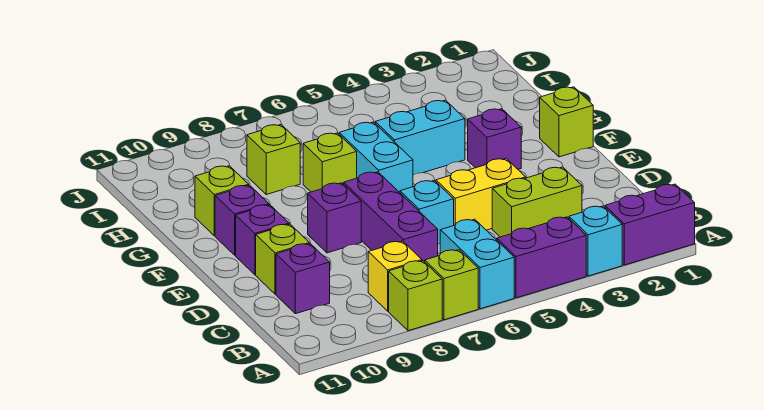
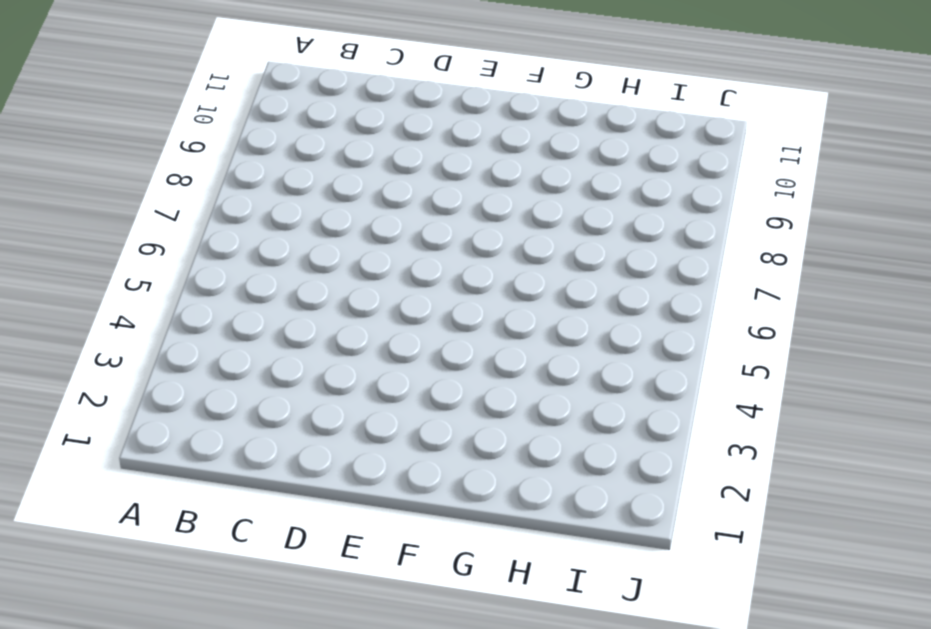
none -> purple brick A1:A2 level 1
none -> cyan brick A3 level 1
none -> purple brick A4:A5 level 1

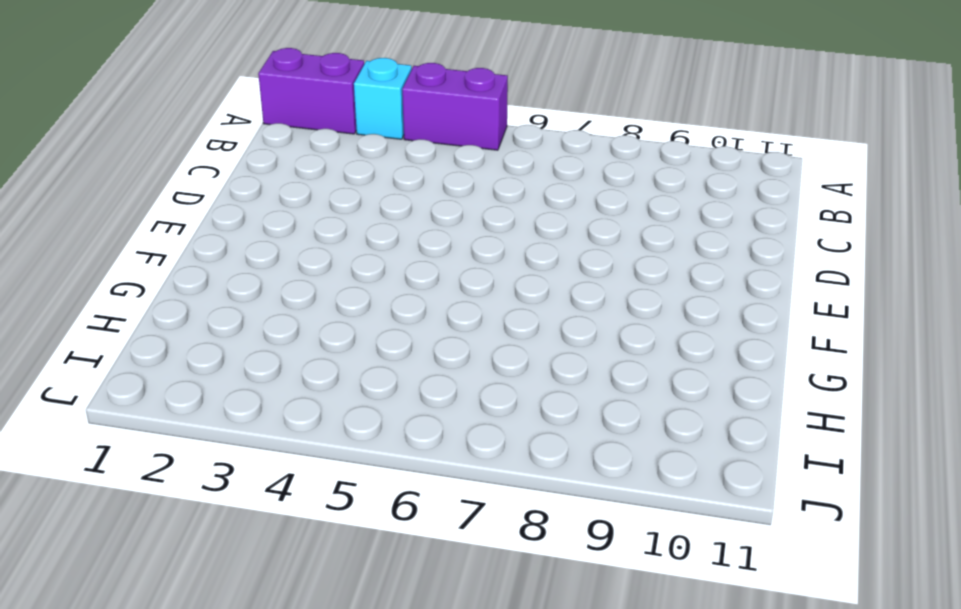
none -> cyan brick A6:B6 level 1
none -> lime brick A7 level 1
none -> lime brick A8 level 1

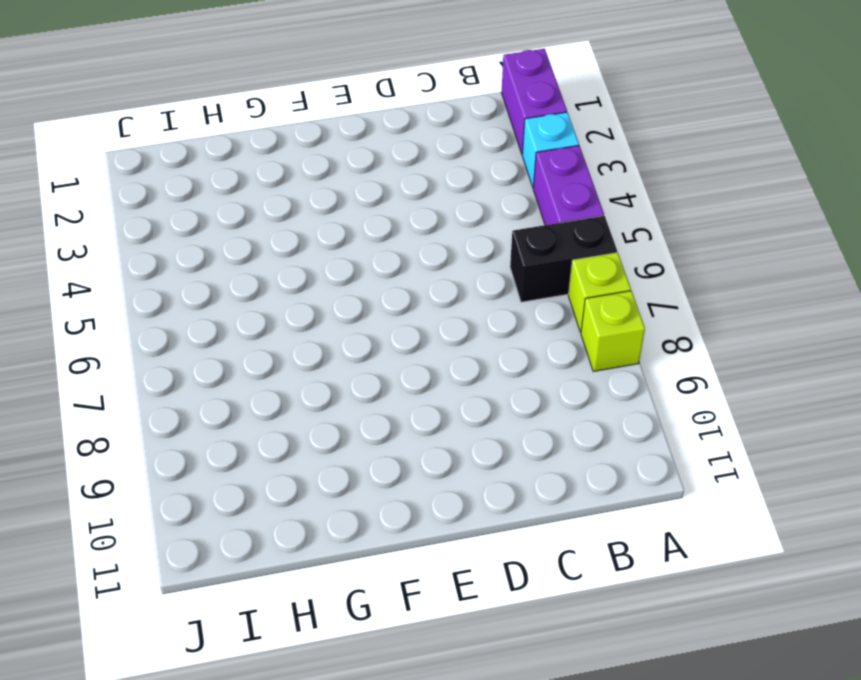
black brick A6:B6 level 1 -> cyan brick A6:B6 level 1
none -> yellow brick B8 level 1
none -> lime brick C3:C4 level 1
none -> purple brick C7:E7 level 1

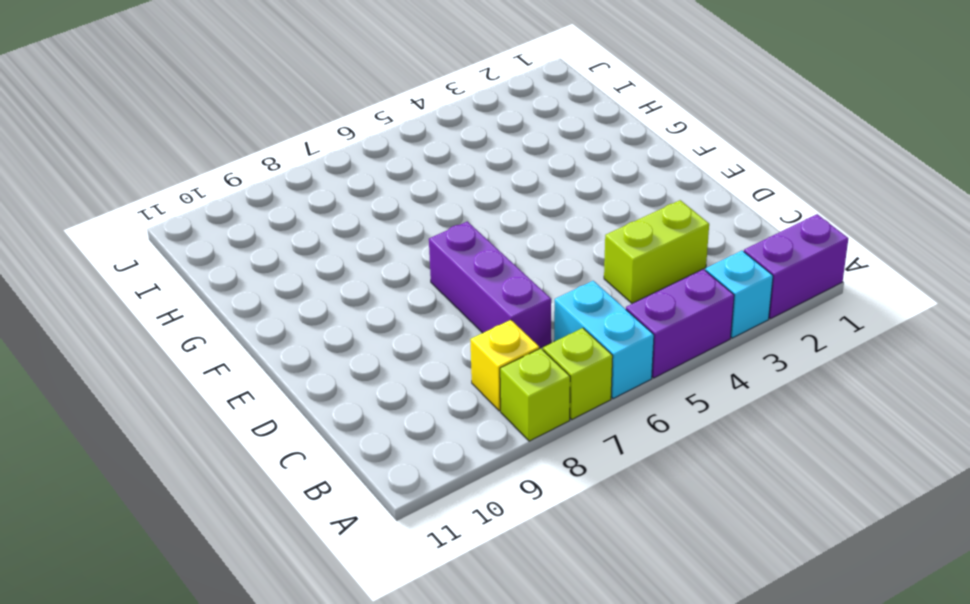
none -> purple brick C10 level 1
none -> yellow brick D4:D5 level 1
none -> cyan brick D6 level 1

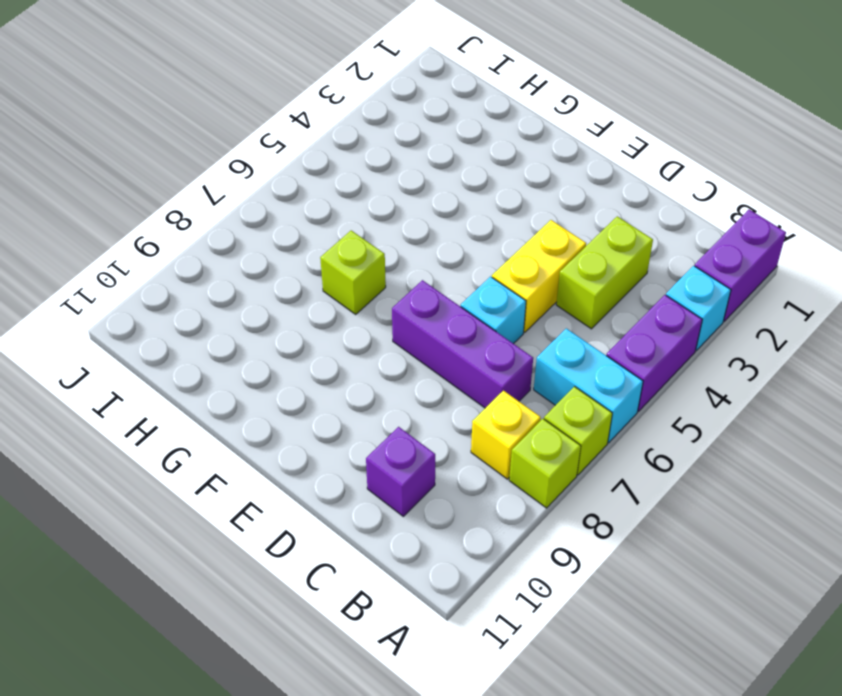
none -> lime brick D10 level 1
none -> purple brick E8 level 1
none -> purple brick E10 level 1

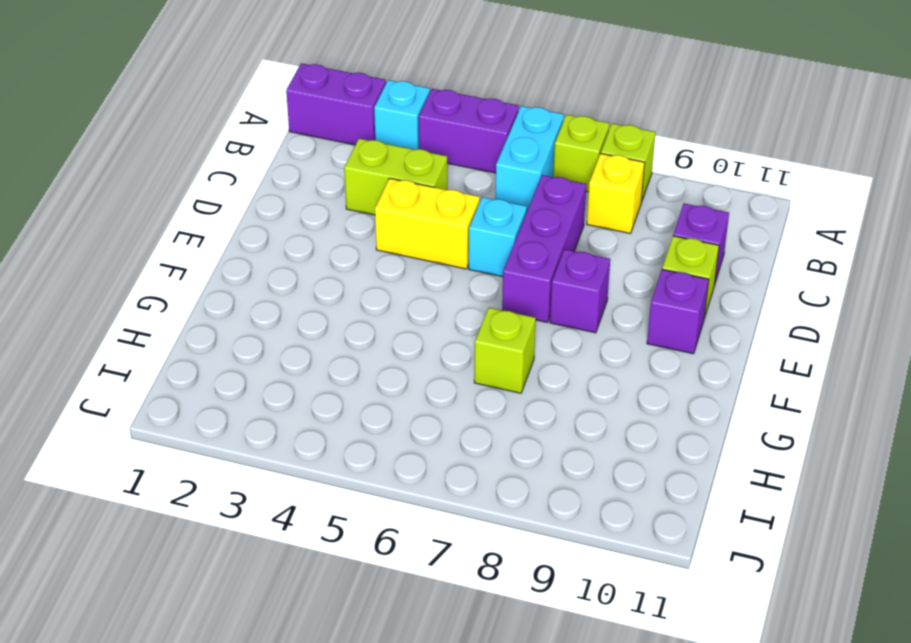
none -> lime brick F1 level 1
none -> purple brick F3 level 1
none -> cyan brick F6:G6 level 1

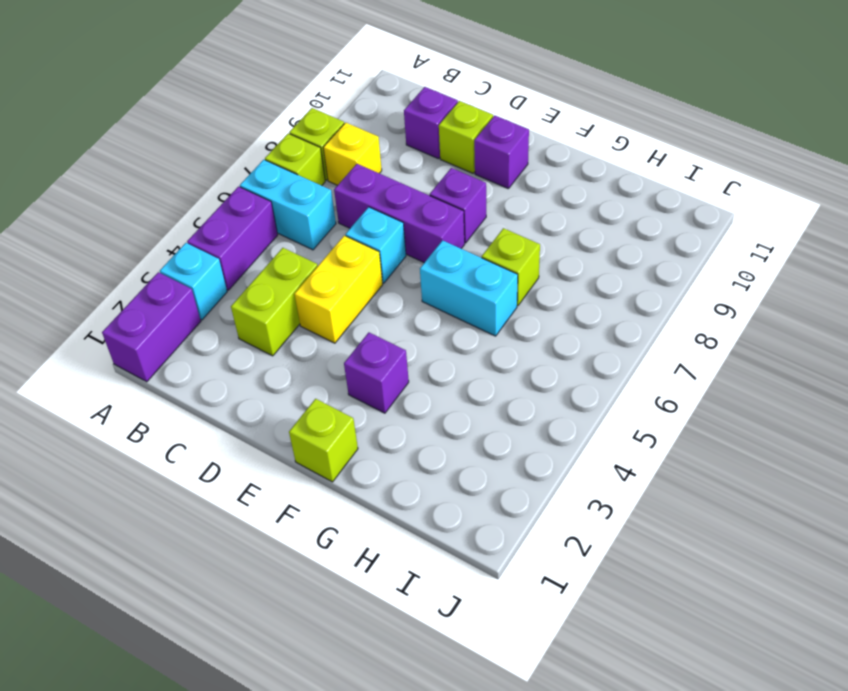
none -> purple brick F10 level 1
none -> cyan brick G4:G5 level 1
none -> lime brick G10 level 1

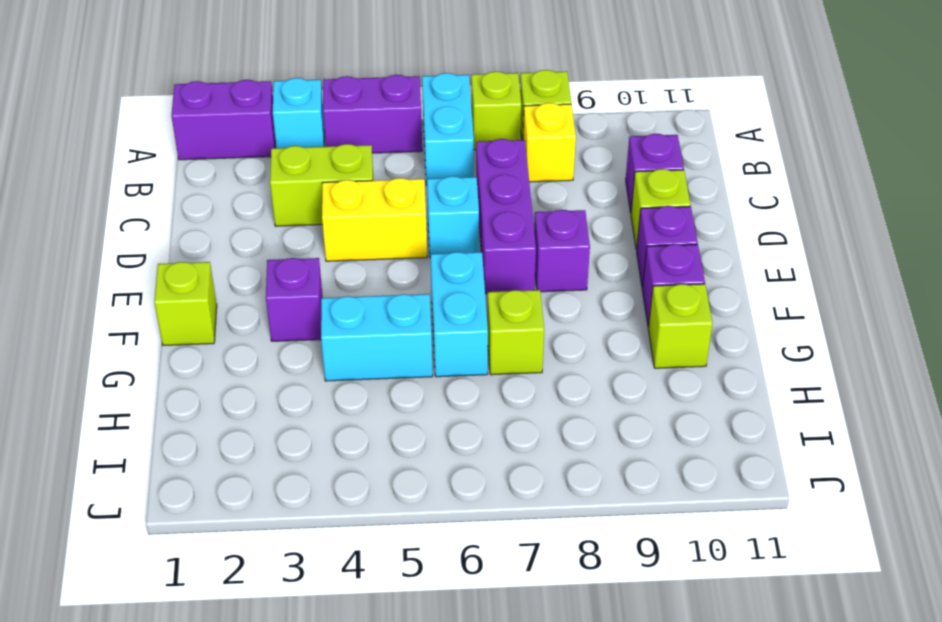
none -> lime brick H8 level 1

